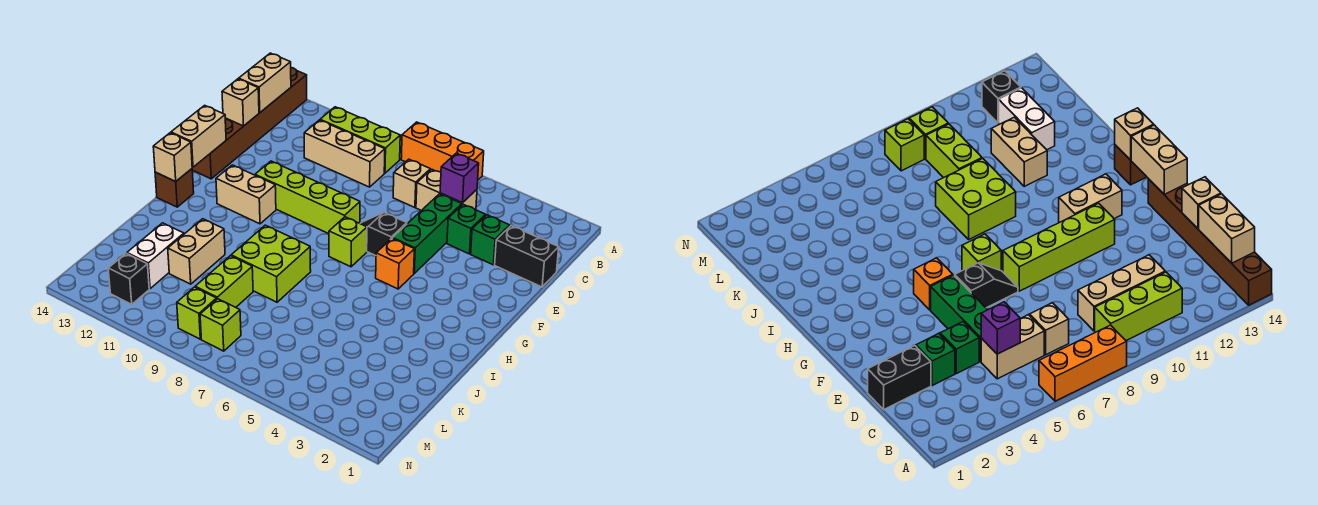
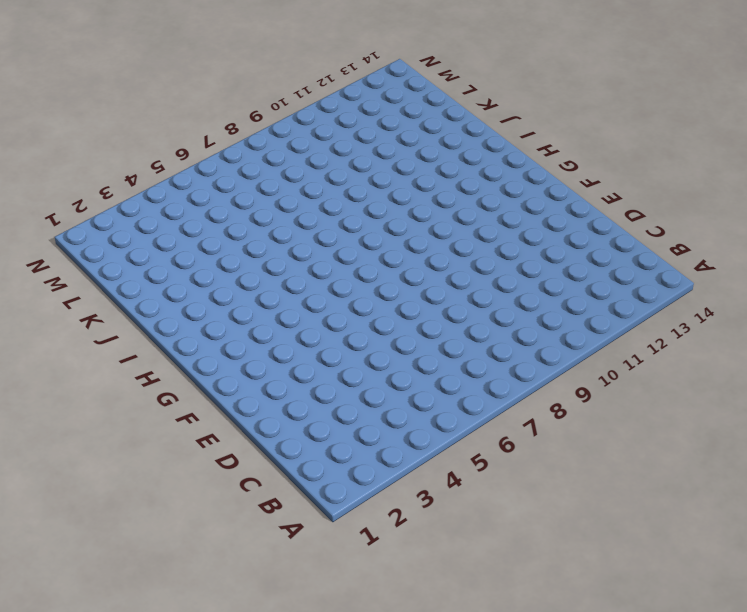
none -> orange brick A6:A8 level 1
none -> brown brick A14:F14 level 1
none -> lime brick B9:B11 level 1

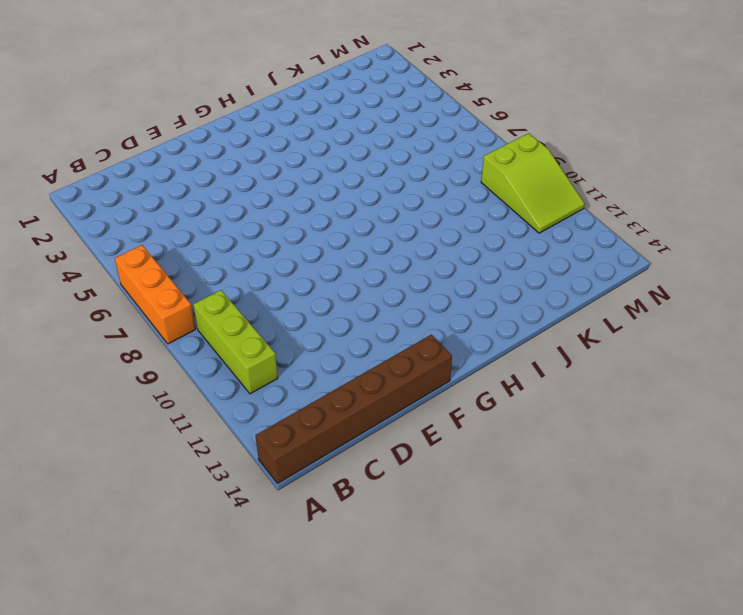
lime slope M9:N11 level 1 top 9 -> lime brick M9 level 1
none -> tan brick C5:C6 level 1
none -> tan brick C7 level 1
none -> tan brick C9:C11 level 1

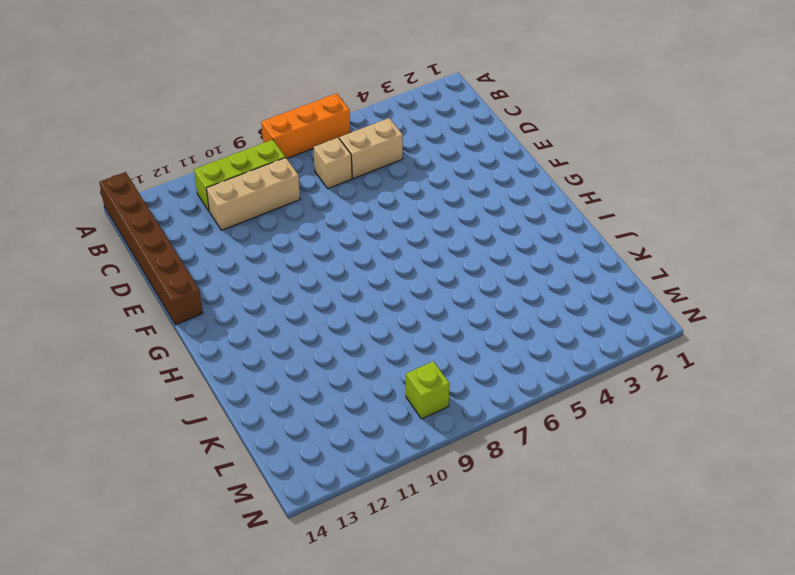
none -> black brick D1:D2 level 1
none -> green brick D3 level 1
none -> green brick D4 level 1

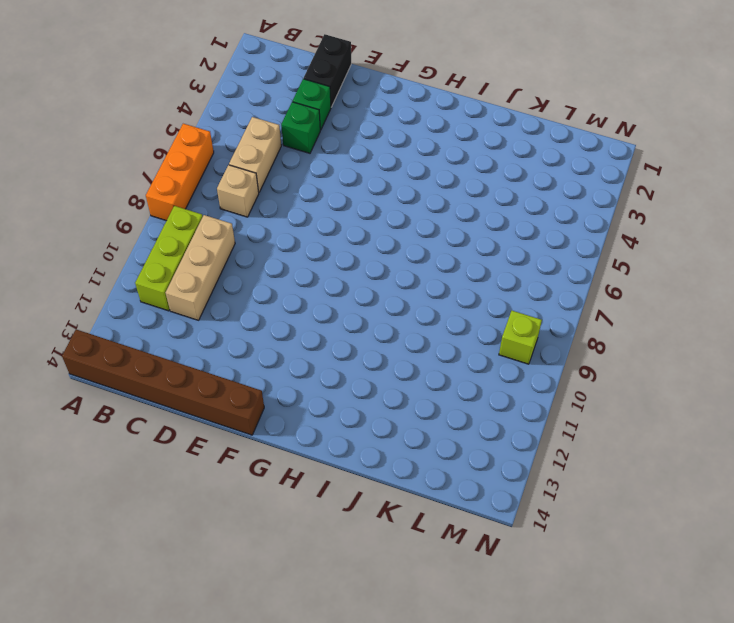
none -> green brick D5:F5 level 1
none -> black slope F6:F7 level 1 top 6
none -> lime brick F8:F11 level 1

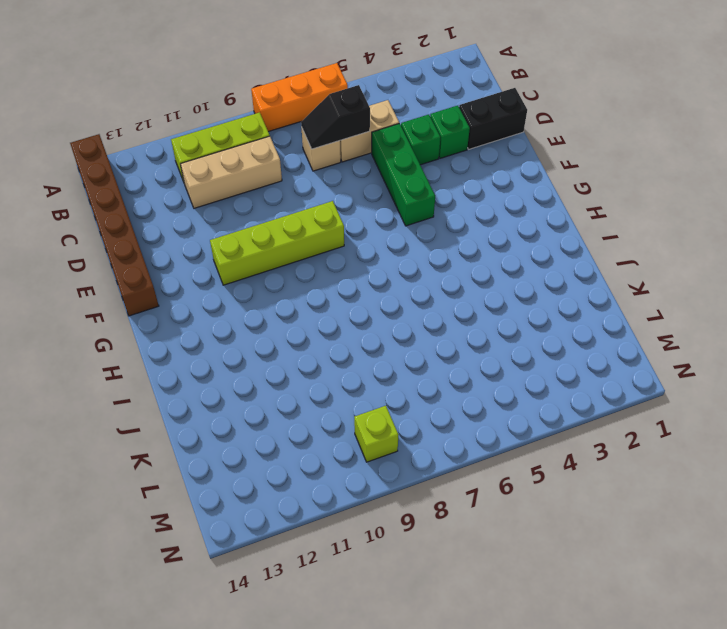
black slope C6:C7 level 2 top 6 -> black slope F6:F7 level 1 top 6
none -> orange brick G5 level 1
none -> lime brick G7 level 1
none -> tan brick G11:G12 level 1

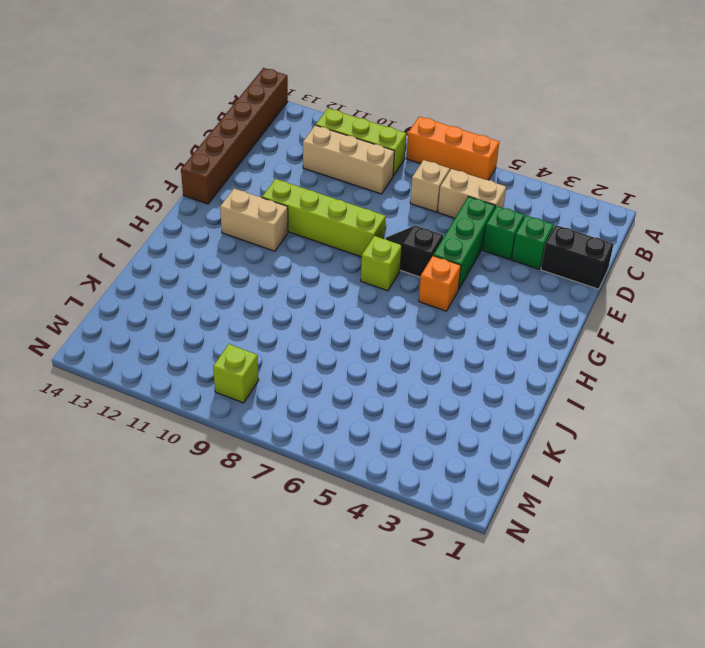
none -> brown brick H14 level 1
none -> lime brick I8:J9 level 1
none -> tan brick J11:K11 level 1

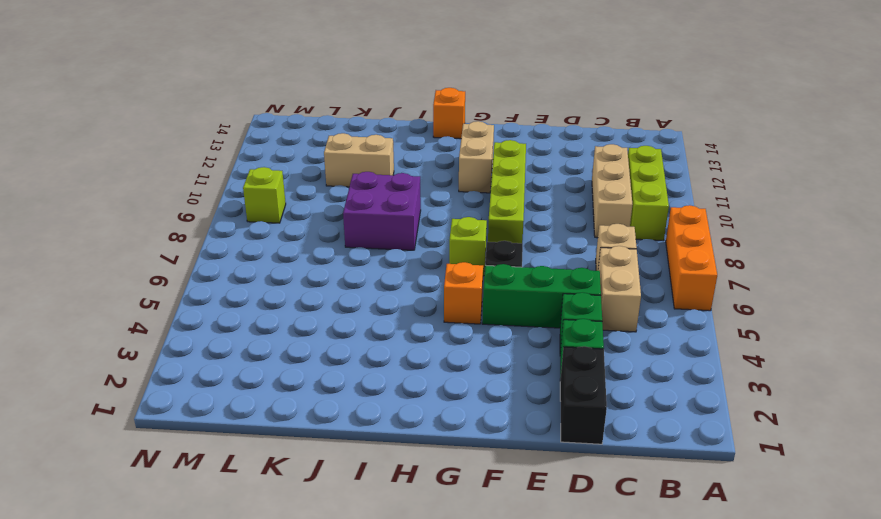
orange brick H14 level 1 -> brown brick H14 level 1
purple brick I8:J9 level 1 -> lime brick I8:J9 level 1
none -> brown brick A14:F14 level 1
none -> lime brick K9:L9 level 1
none -> white brick K12:L12 level 1

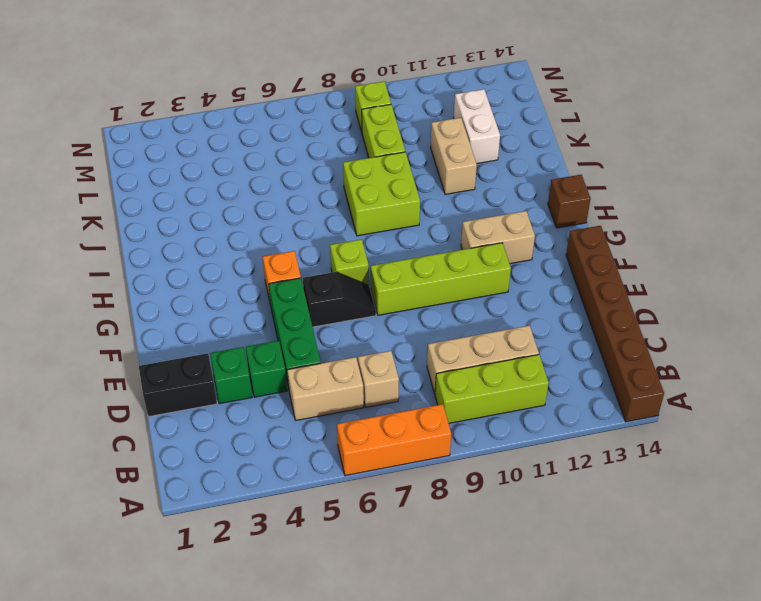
none -> lime brick M8 level 1
none -> black brick M12 level 1
none -> tan brick B14:C14 level 2

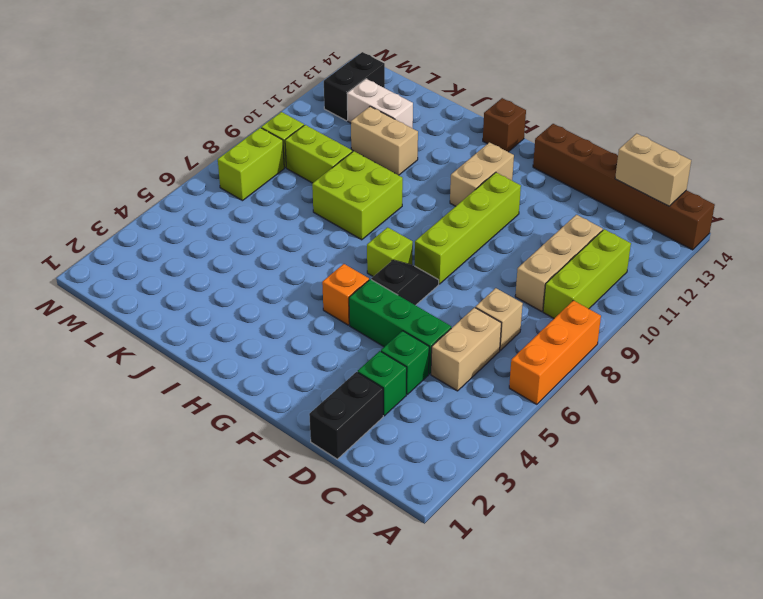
lime brick M7:M8 level 1 -> lime brick M8 level 1
black brick M12:M13 level 1 -> black brick M12 level 1
none -> purple brick C5 level 2
none -> tan brick D14 level 2
none -> tan brick F14:G14 level 2

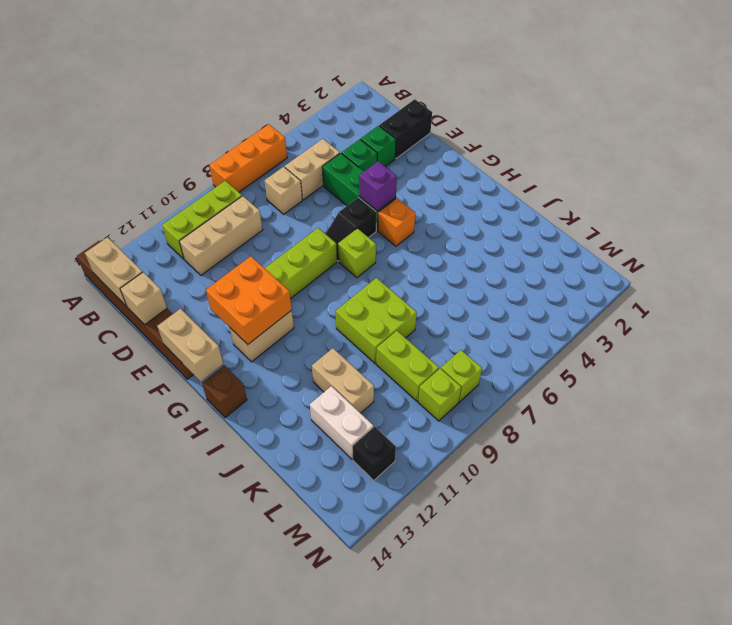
purple brick F5 level 2 -> purple brick C5 level 2
orange brick F11:G12 level 2 -> none
none -> tan brick H14 level 2

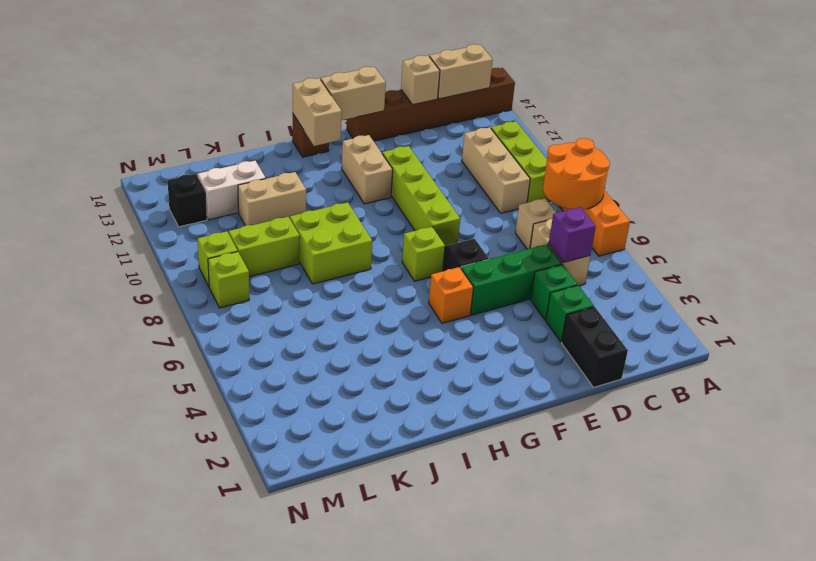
orange round brick A7:B8 level 2 -> none
tan brick H13:H14 level 2 -> tan brick H14 level 2

